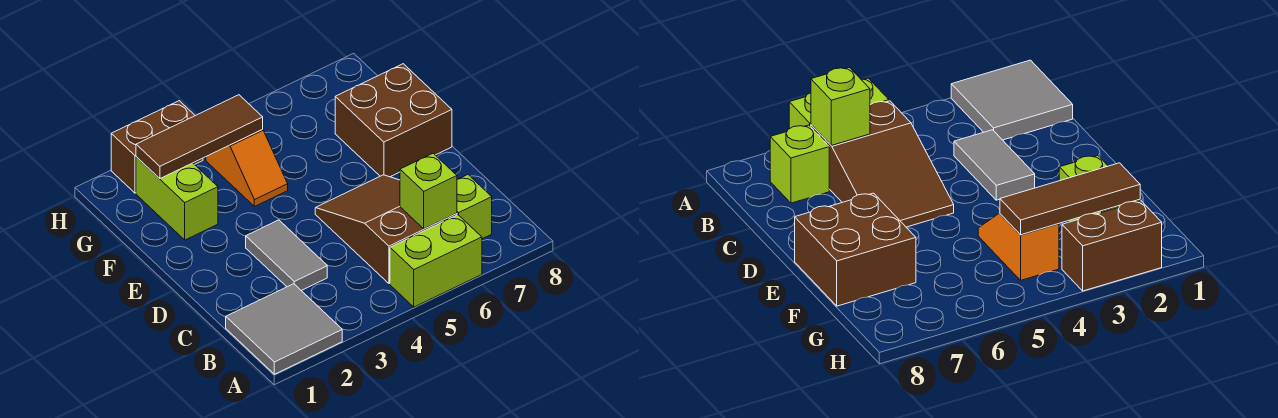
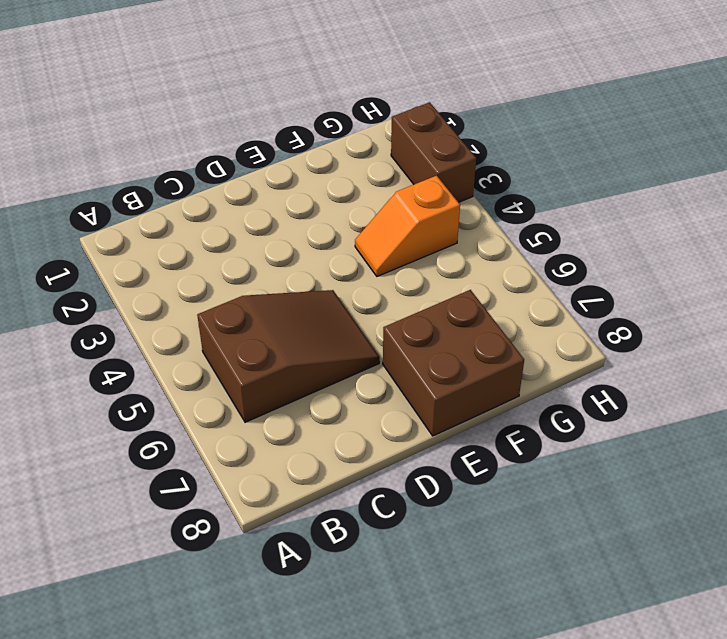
none -> grey tile A1:B2 level 1
none -> lime brick A5:A6 level 1

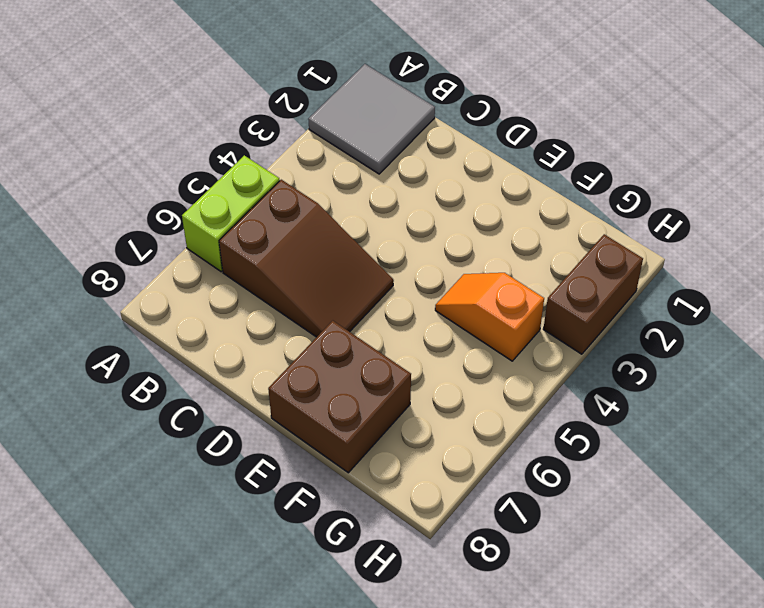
none -> lime brick B7 level 1
none -> grey tile C3:D3 level 1

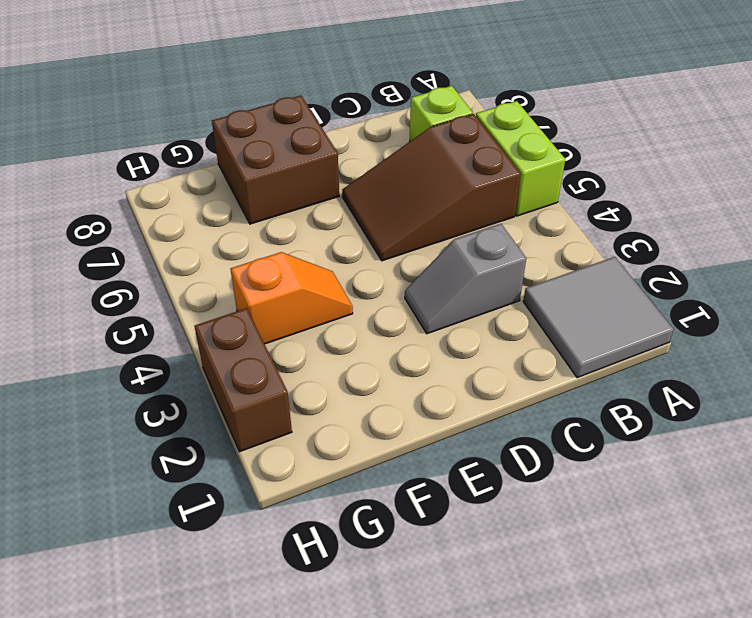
grey slope C3:D3 level 1 top C -> grey tile C3:D3 level 1
none -> lime brick F2:G2 level 1
none -> lime brick B6 level 2

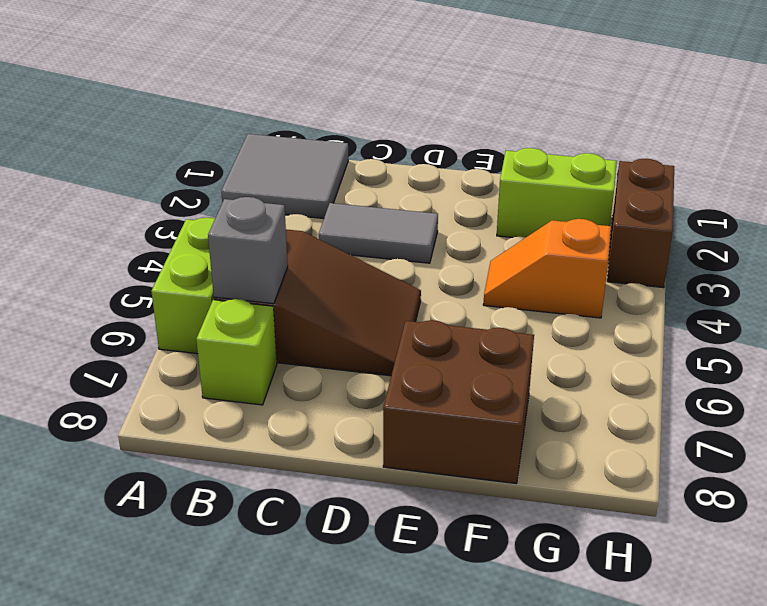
grey brick B6 level 2 -> lime brick B6 level 2
none -> brown tile G2:G4 level 2

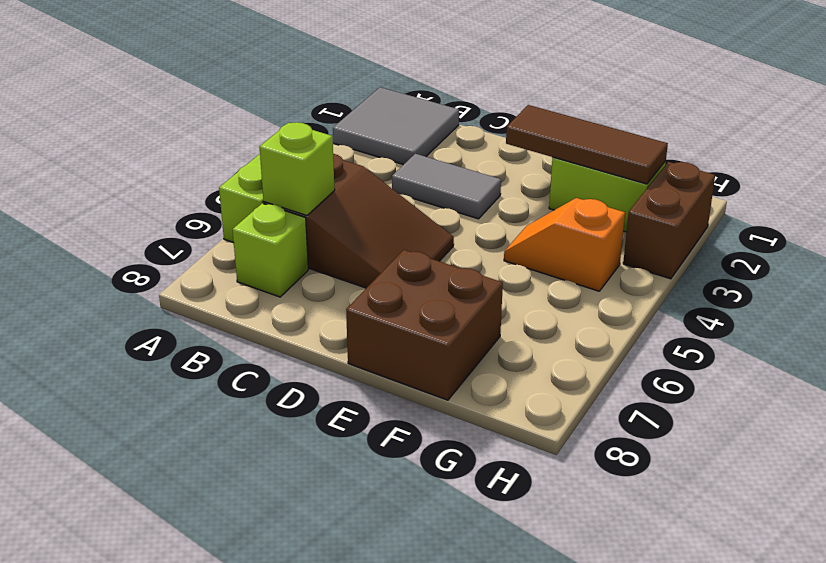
brown tile E2:G2 level 2 -> brown tile G2:G4 level 2

